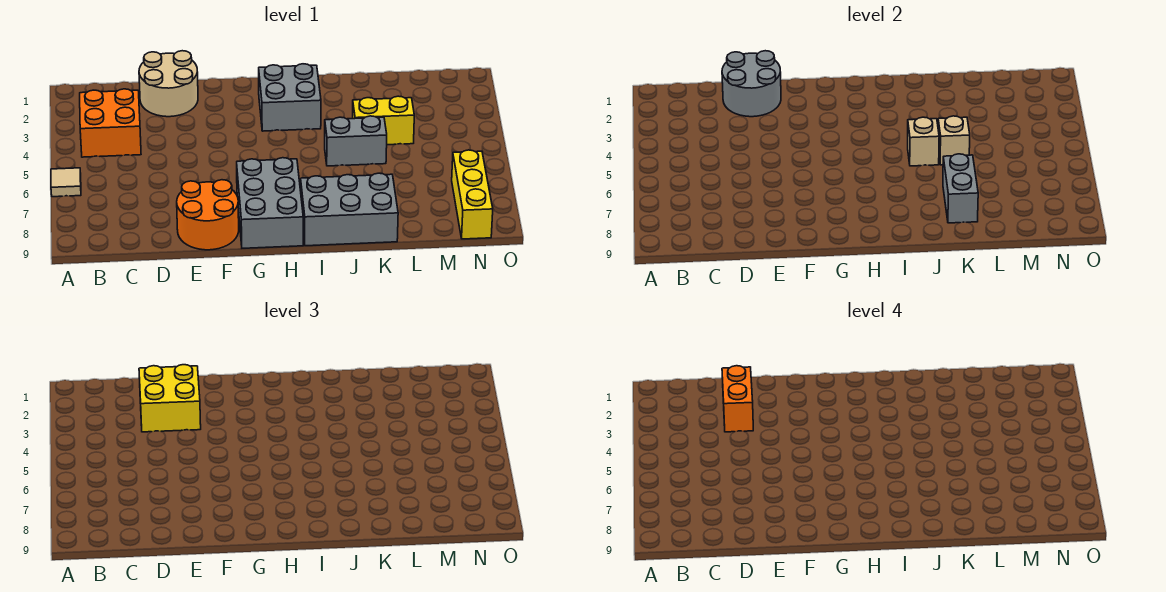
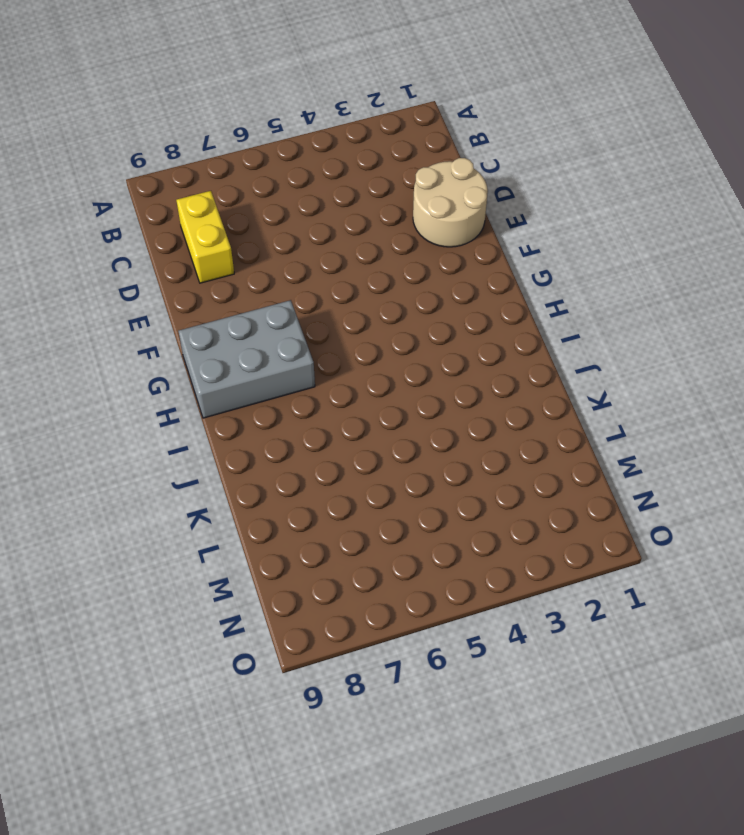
yellow brick C8:D8 level 1 -> yellow brick K4:L4 level 1
none -> tan tile A6 level 1
none -> orange brick B3:C4 level 1
none -> orange round brick E8:F9 level 1

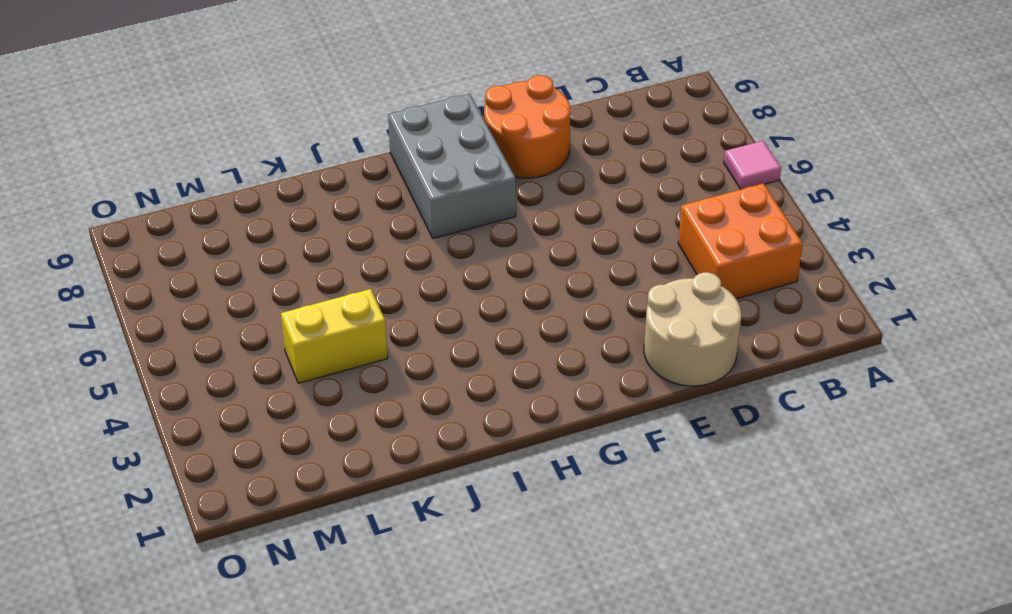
pink tile A6 level 1 -> tan tile A6 level 1
none -> grey brick H2:I3 level 1
none -> grey brick I8:K9 level 1
none -> grey brick J5:K5 level 1

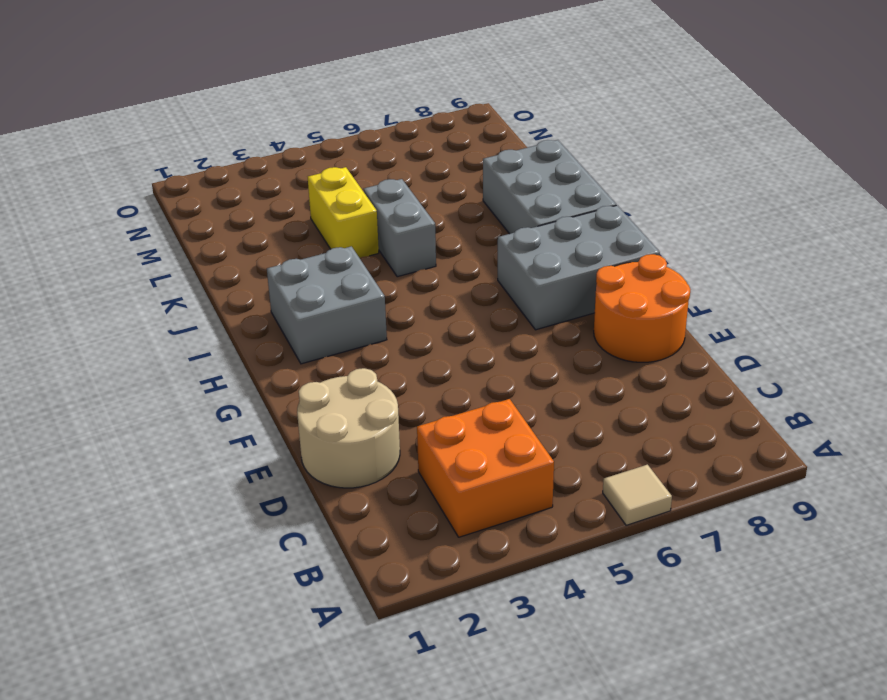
none -> yellow brick N7:N9 level 1
none -> grey round brick D1:E2 level 2
none -> tan brick J5 level 2

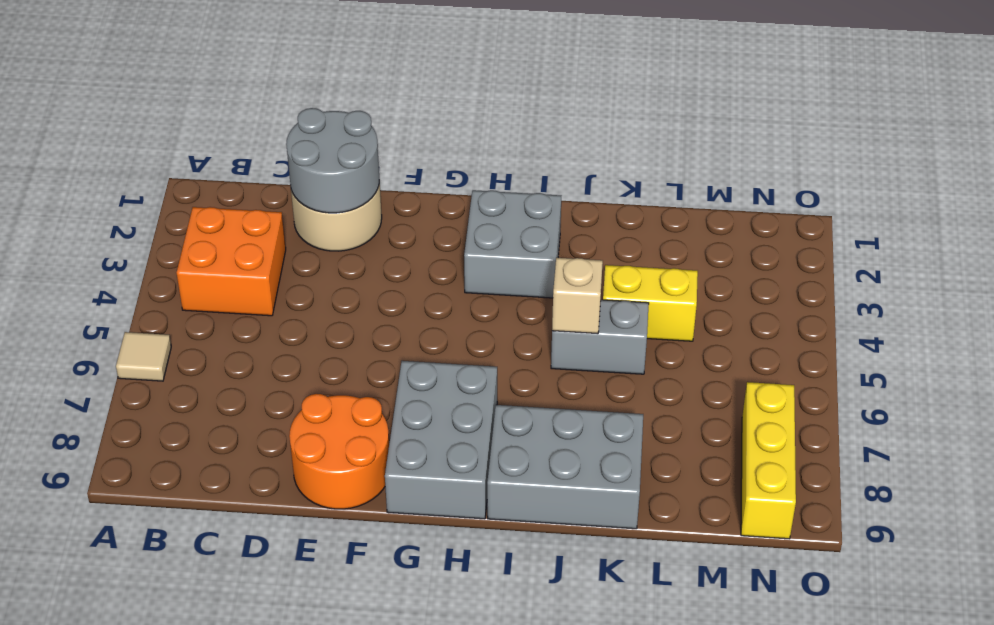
none -> tan brick K5 level 2
none -> grey brick K7:K8 level 2
none -> yellow brick D2:E3 level 3

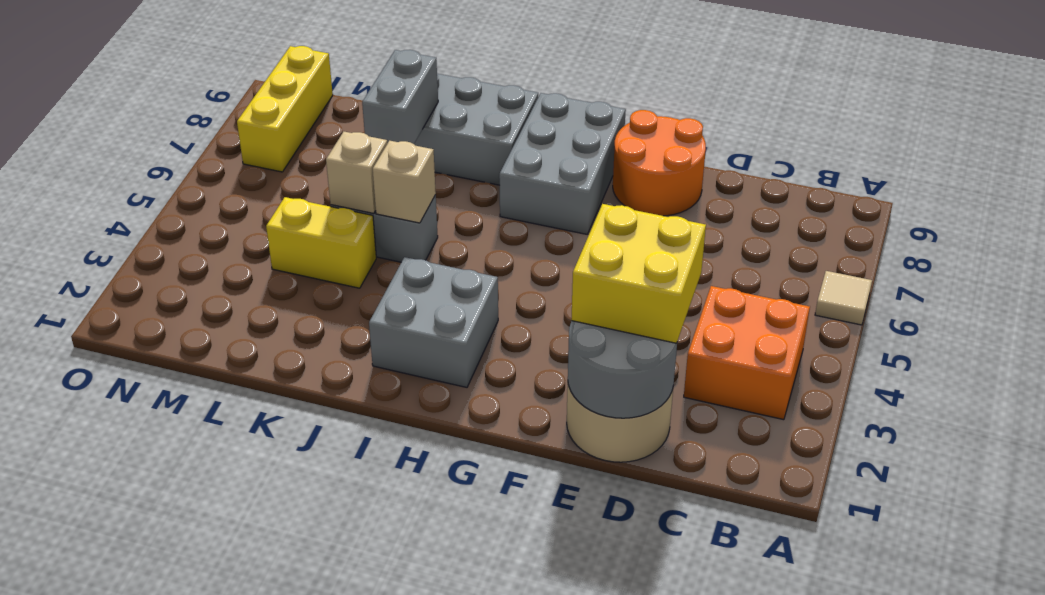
none -> orange brick D2:D3 level 4

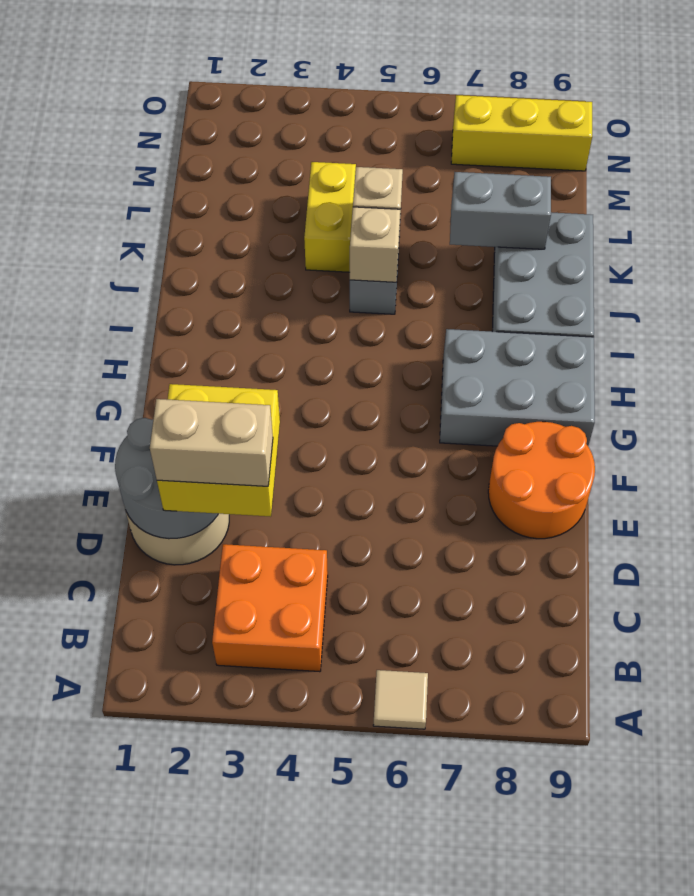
tan brick D2:D3 level 4 -> orange brick D2:D3 level 4
none -> grey brick H2:I3 level 1

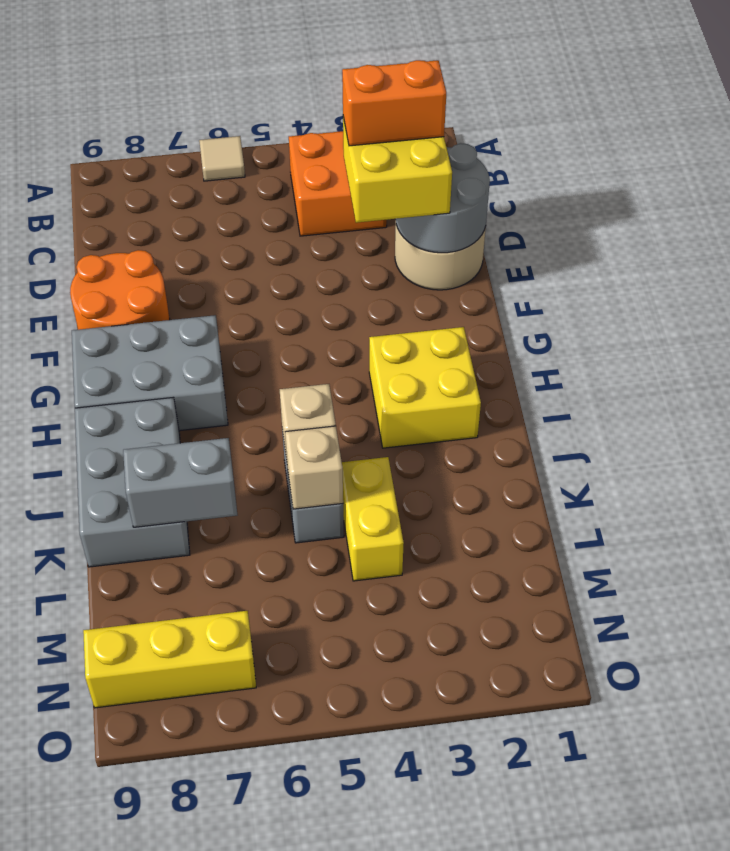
yellow brick H2:I3 level 1 -> grey brick H2:I3 level 1

